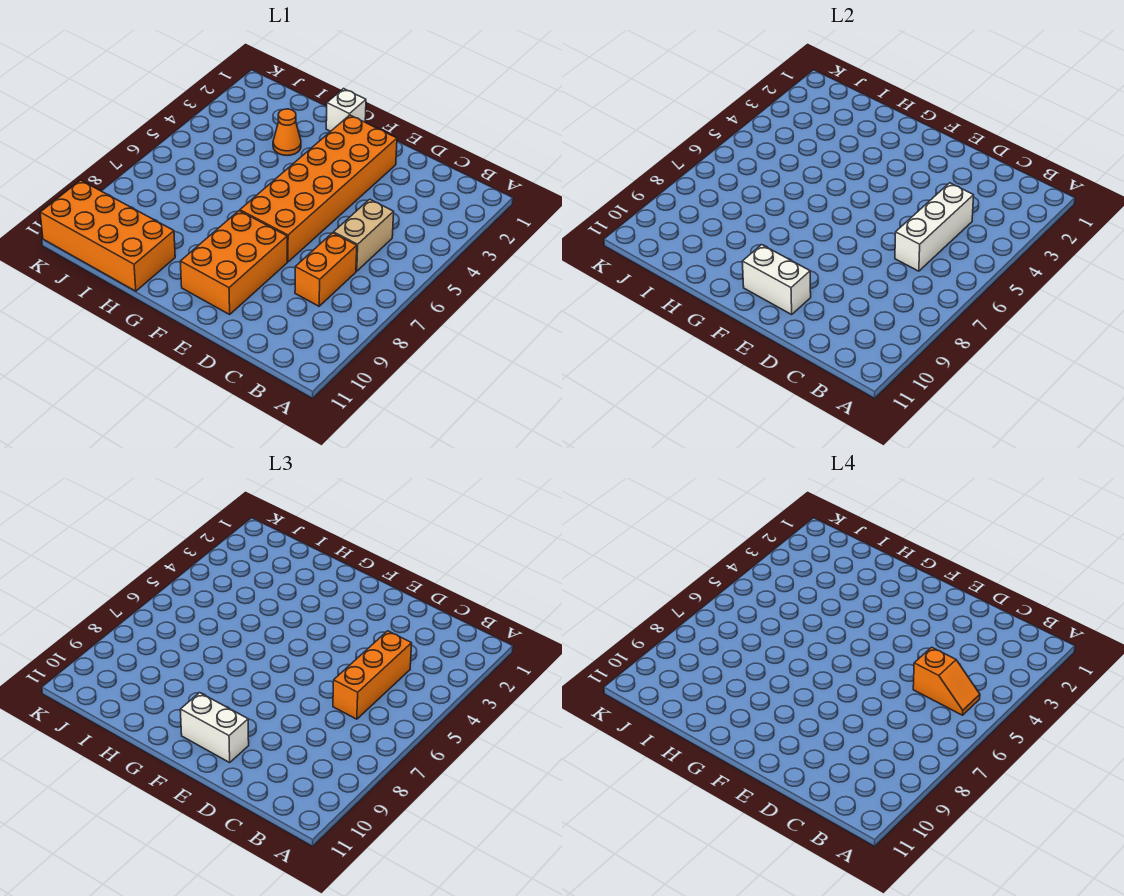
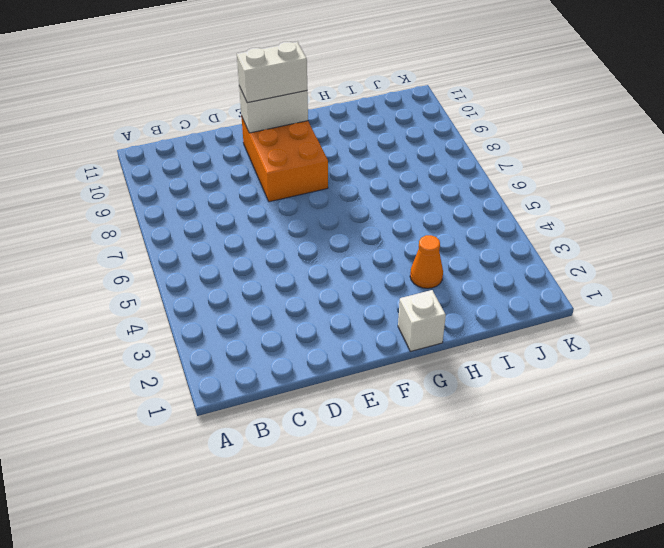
none -> tan brick C5:C6 level 1
none -> orange brick C7:C8 level 1
none -> orange brick E2:F7 level 1

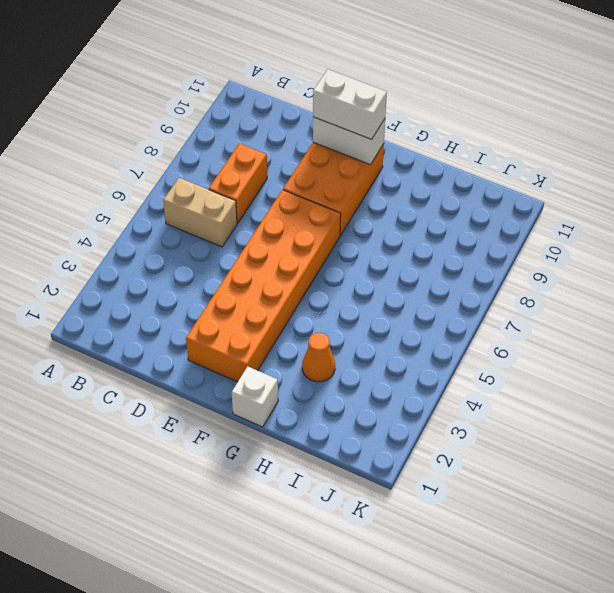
tan brick B6:C6 level 1 -> tan brick C5:C6 level 1
none -> orange brick H10:K11 level 1
none -> white brick C4:C6 level 2
none -> orange brick C4:C6 level 3

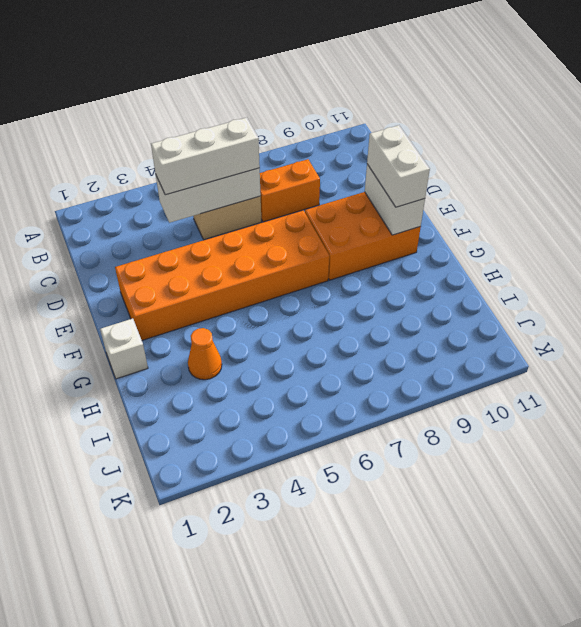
white brick C4:C6 level 3 -> orange brick C4:C6 level 3
none -> orange brick H10:K11 level 1
none -> orange slope B5:C5 level 4 top C

